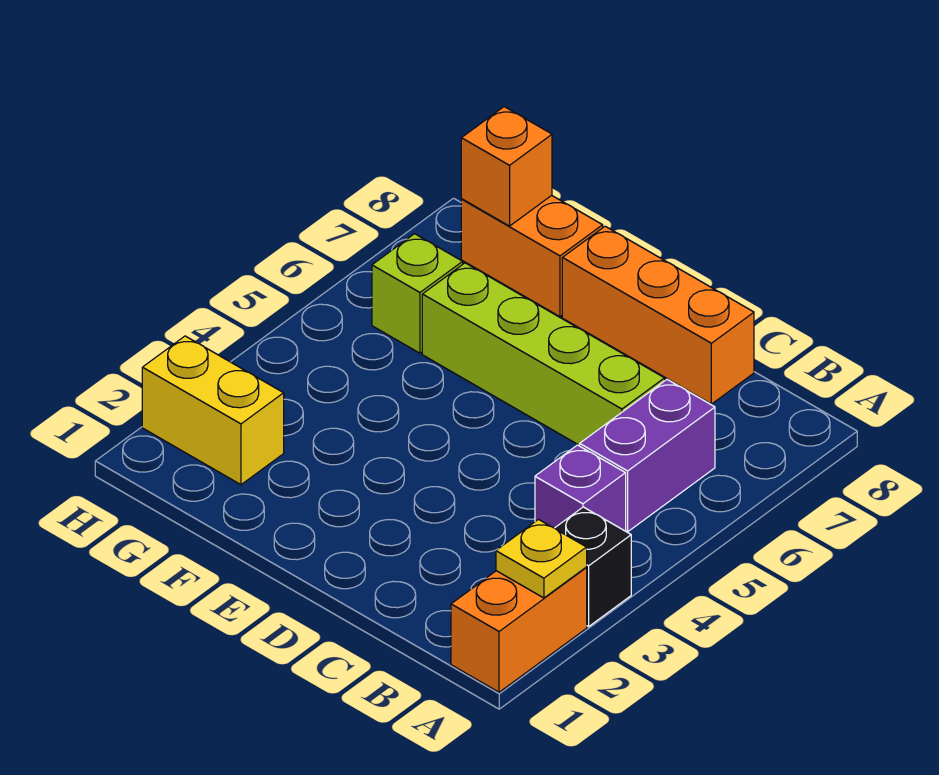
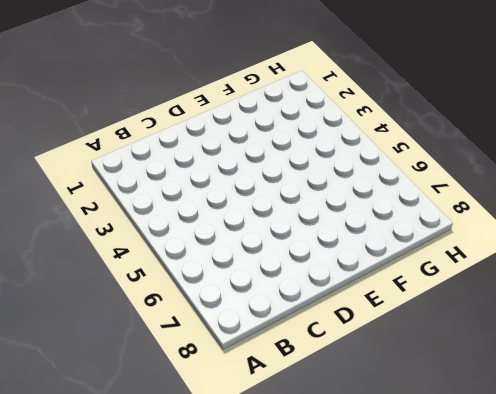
none -> orange brick A1:A2 level 1
none -> black brick A3 level 1

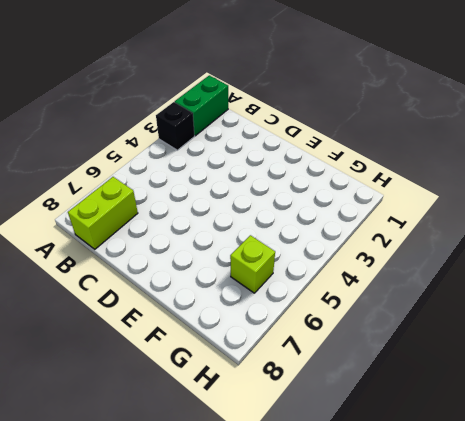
green brick A1:A2 level 1 -> orange brick A1:A2 level 1
lime brick B7:B8 level 1 -> none
none -> purple brick B4 level 1
none -> purple brick B5:B6 level 1

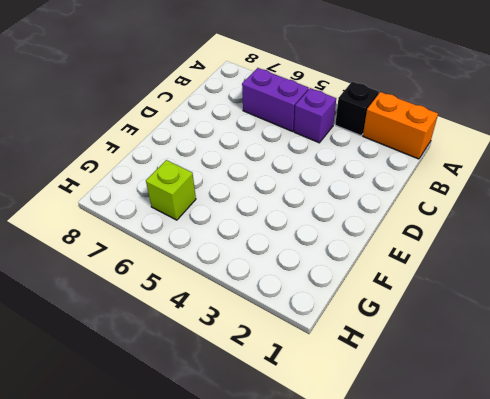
none -> lime brick C6:F6 level 1
none -> orange brick C8:E8 level 1

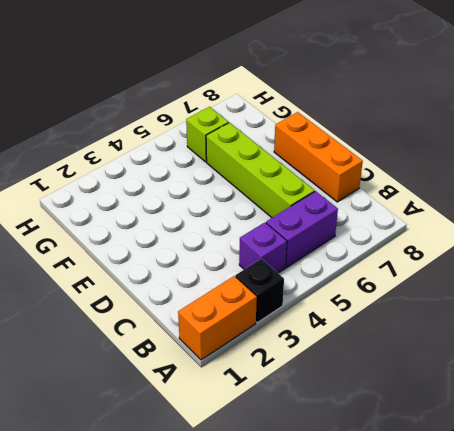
none -> orange brick F8:G8 level 1
none -> yellow brick G2:H2 level 1

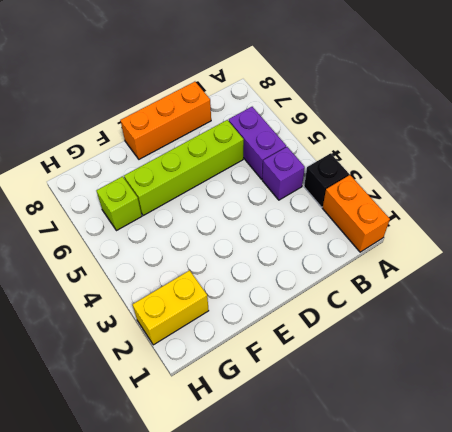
none -> orange brick F8:G8 level 1
none -> yellow plate A2 level 2

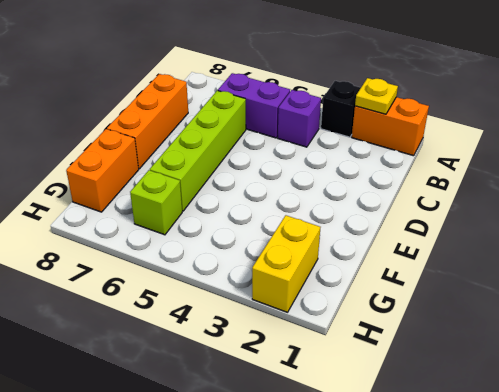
none -> orange brick G8 level 2

